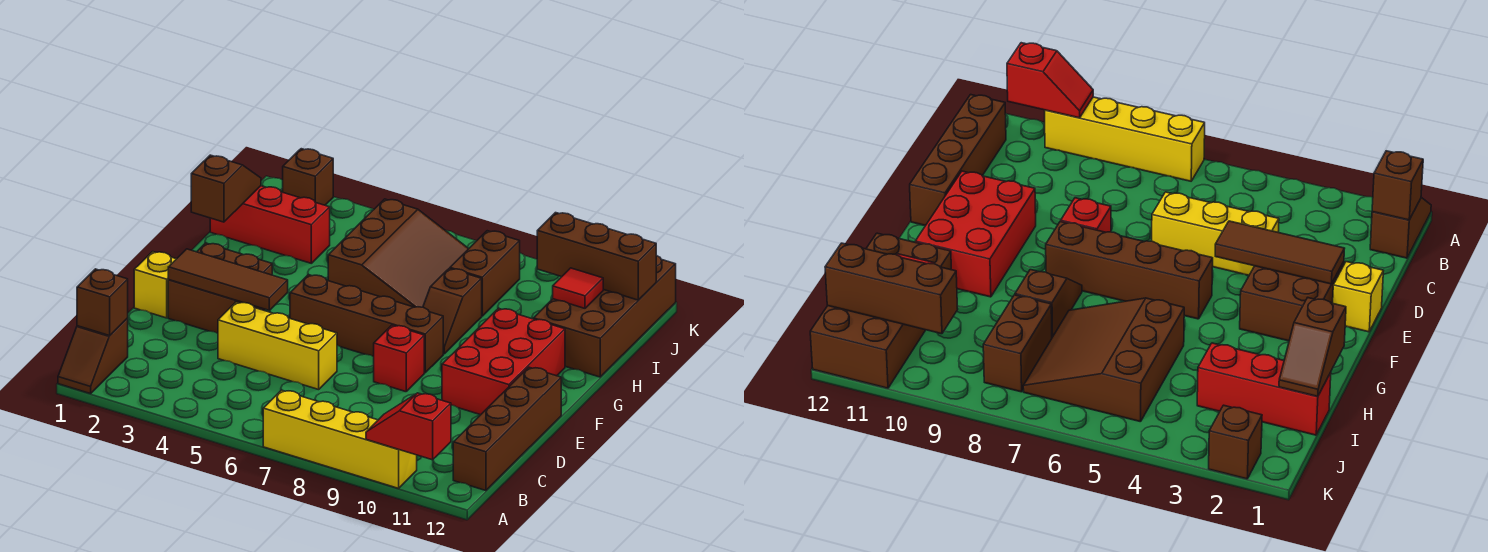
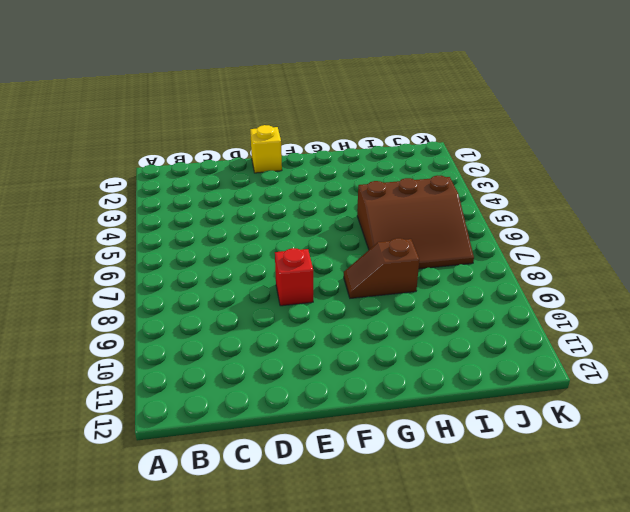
none -> brown slope A1:B1 level 1 top B
none -> yellow brick A7:A10 level 1
none -> brown brick B12:E12 level 1

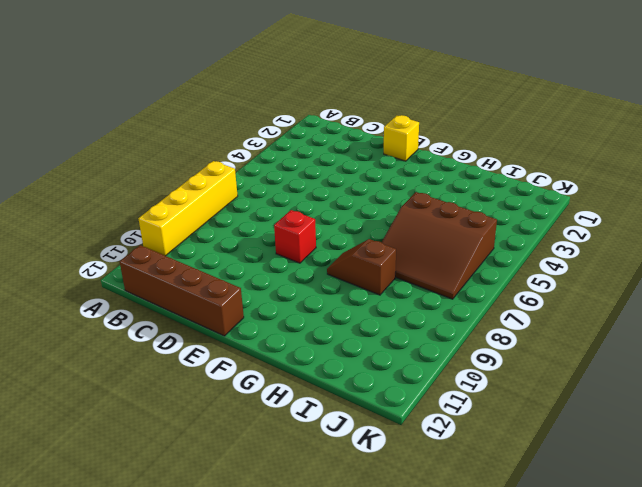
none -> brown slope A1:B1 level 1 top B
none -> yellow brick D4:D6 level 1
none -> brown brick E2:F3 level 1

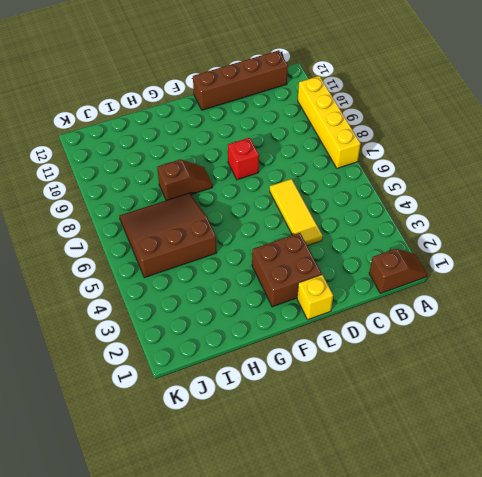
yellow tile D4:D6 level 1 -> yellow brick D4:D6 level 1
none -> red brick E10:G11 level 1
none -> brown brick F5:F8 level 1
none -> brown brick H11:K12 level 1

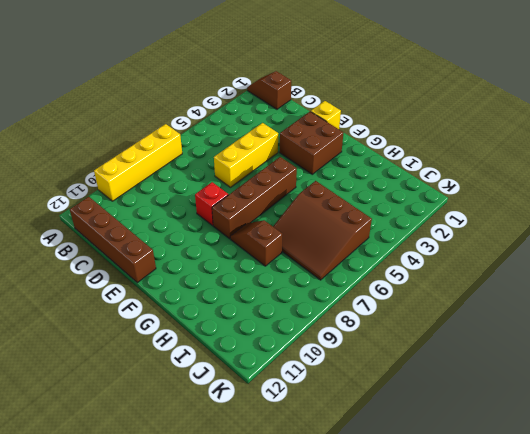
none -> red brick E10:G11 level 1
none -> brown brick H11:K12 level 1
none -> red brick I1:I3 level 1

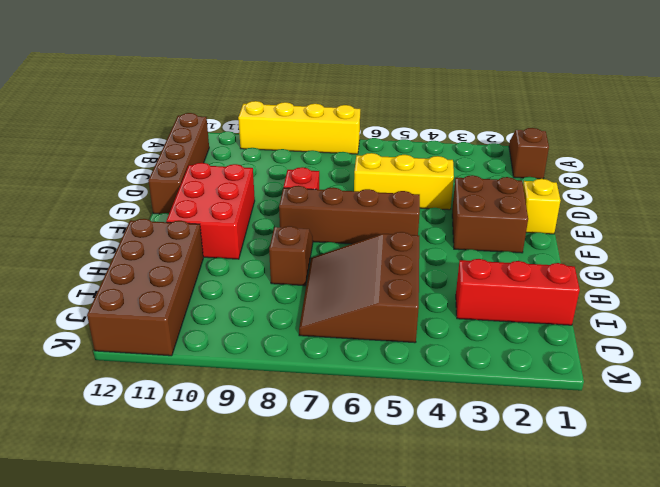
none -> brown brick I8:J8 level 1
none -> brown brick K2 level 1
none -> red slope A10:A11 level 2 top 11

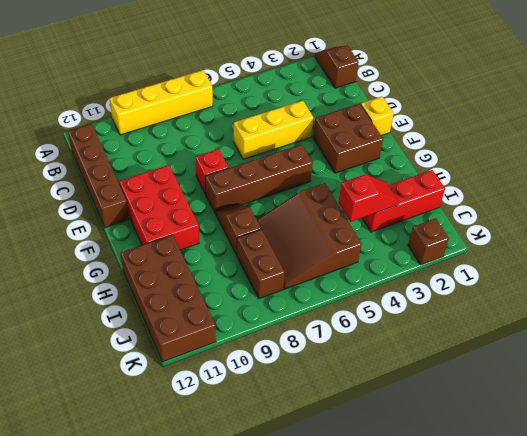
red slope I3:I4 level 2 top 4 -> red slope A10:A11 level 2 top 11
none -> brown brick B1 level 2
none -> brown tile E2:E4 level 2
none -> brown slope H1:I1 level 2 top H

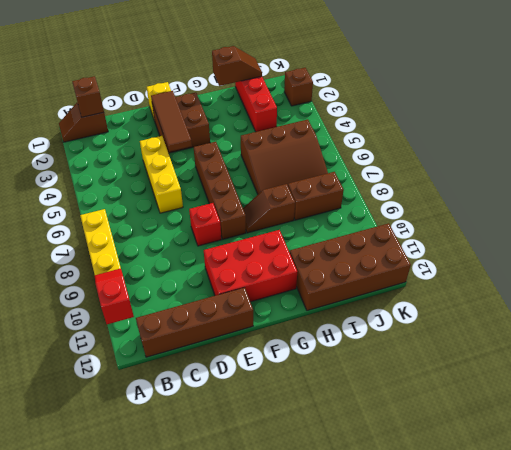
none -> red tile I11 level 2
none -> brown brick J10:J12 level 2

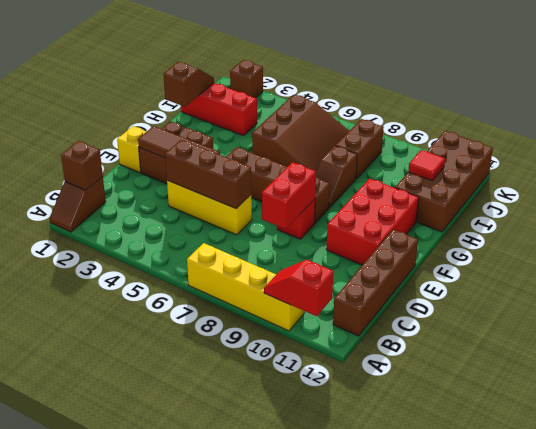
brown brick D4:D6 level 2 -> brown brick J10:J12 level 2
red brick D8:E8 level 2 -> none

